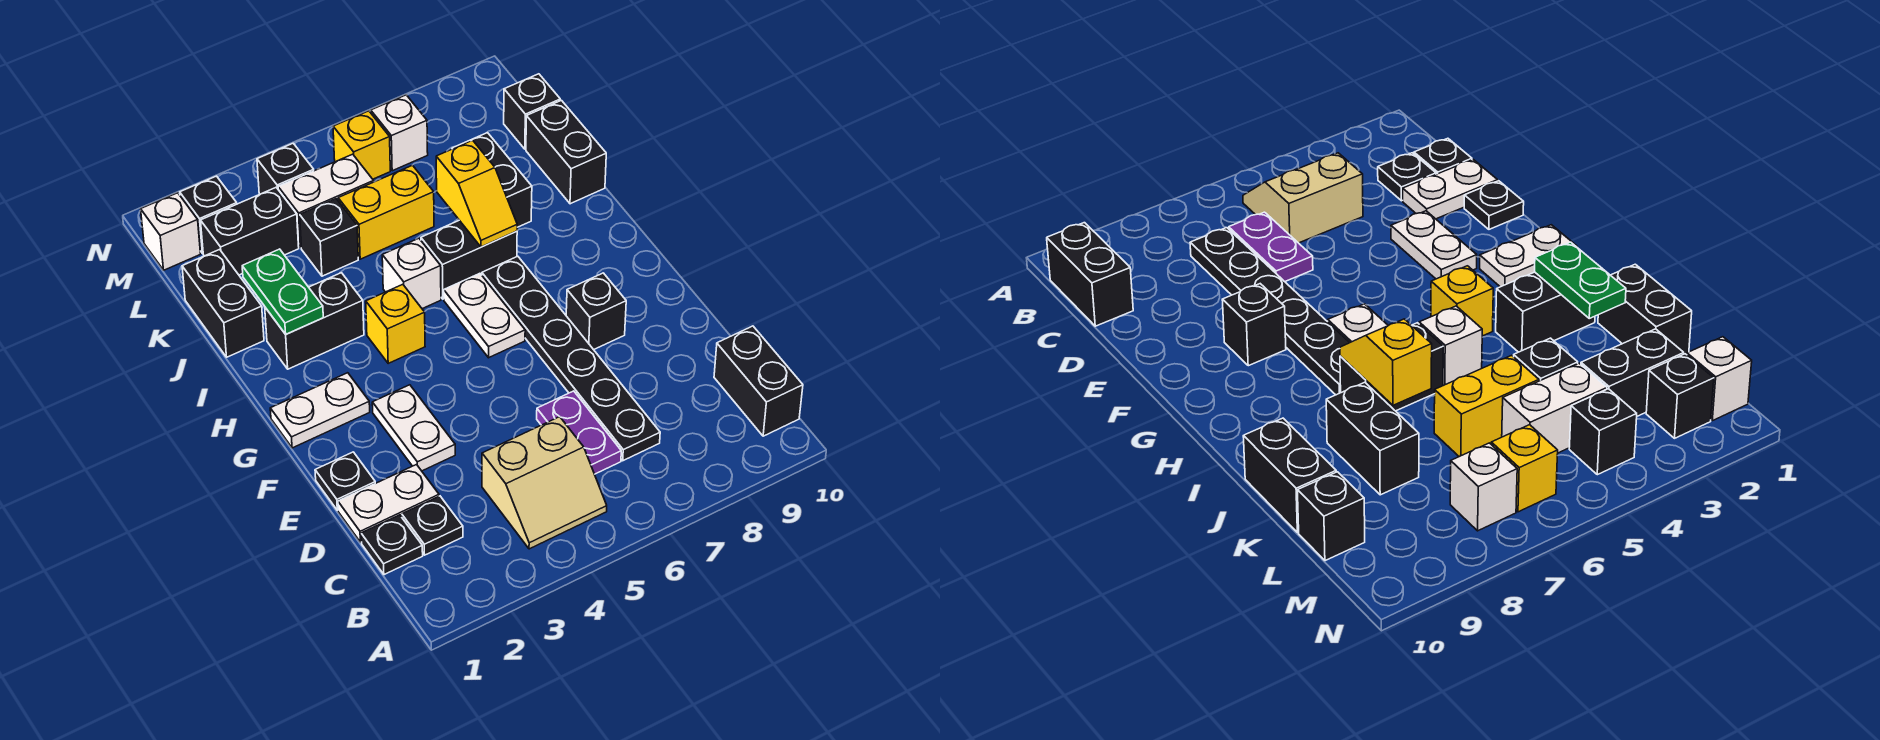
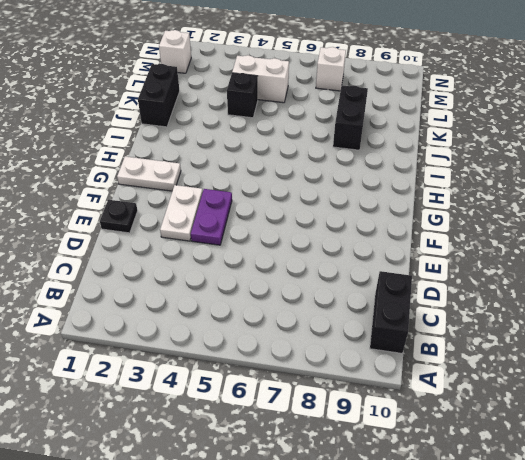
purple plate E4:F4 level 1 -> purple plate C6:D6 level 1
none -> tan slope B4:C5 level 1 top C
none -> black plate C1 level 1
none -> black plate C2 level 1
none -> black plate C7:H7 level 1

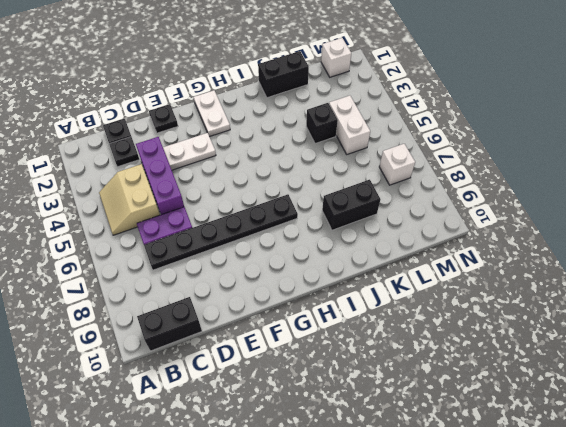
purple brick D3:D5 level 1 -> none
none -> white plate D1:D2 level 1
none -> black brick F8 level 1
none -> white plate G6:H6 level 1
none -> yellow brick H4 level 1

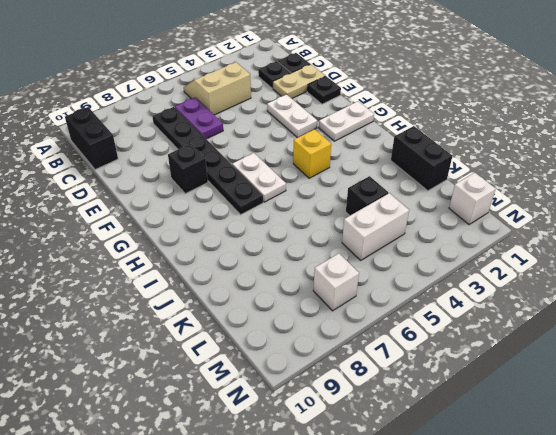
tan plate D1:D2 level 1 -> white plate D1:D2 level 1
none -> black brick I2:I3 level 1
none -> white brick I5 level 1
none -> black brick I6:I7 level 1
none -> black brick J8:K8 level 1

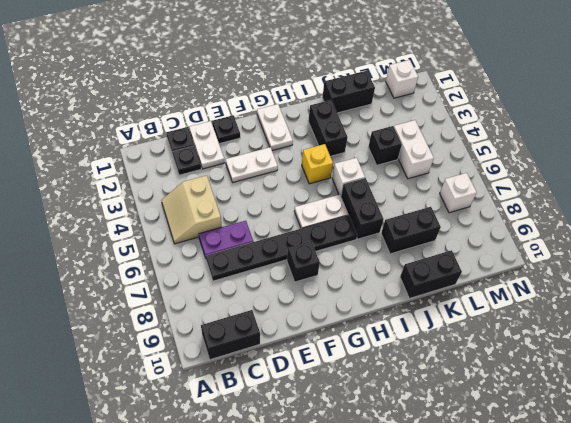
none -> yellow brick K5:K6 level 1
none -> black brick L2:L3 level 1
none -> black brick L10 level 1
none -> black brick M2 level 1

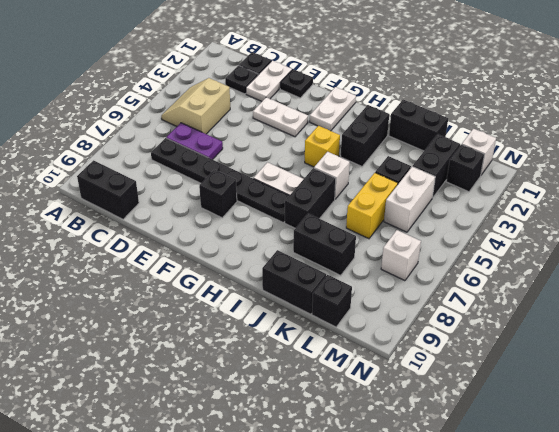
none -> black brick M4 level 1
none -> yellow brick M6 level 1
none -> green plate I2:J2 level 2
none -> yellow slope I7:J7 level 2 top J

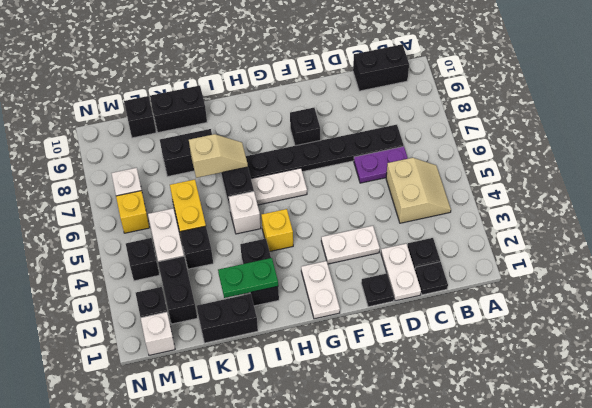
tan slope I7:J7 level 2 top J -> yellow slope I7:J7 level 2 top J

